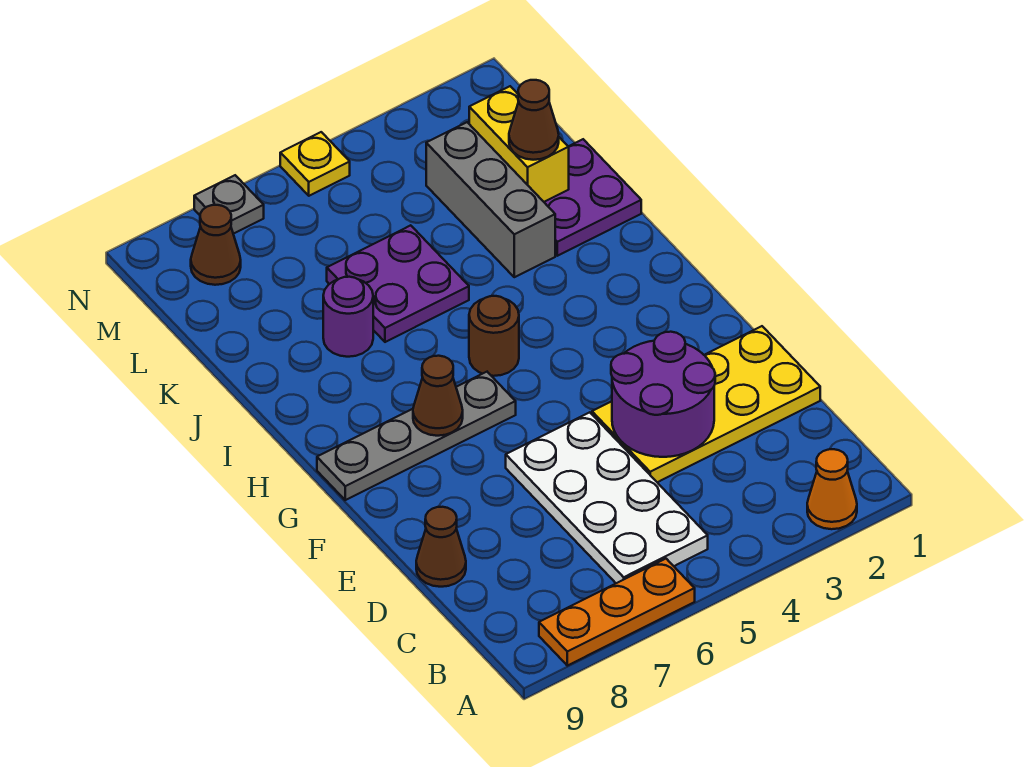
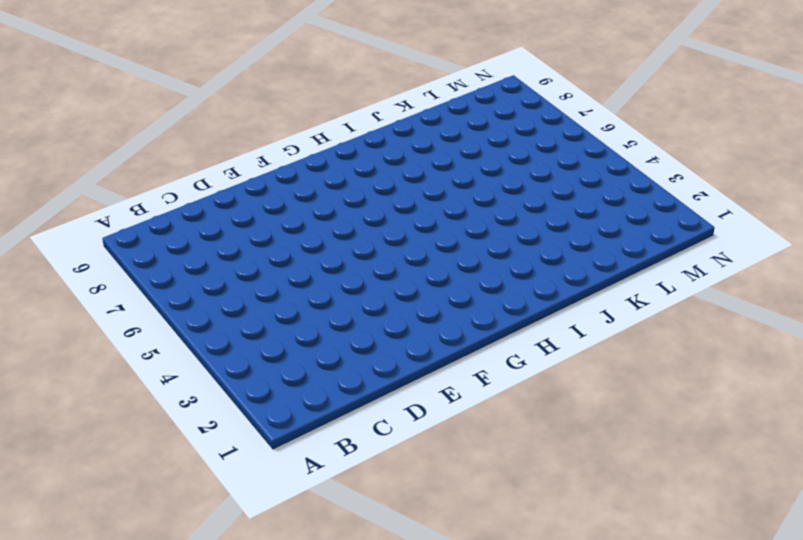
none -> orange cone A2 level 1
none -> orange plate A6:A8 level 1
none -> white plate B5:E6 level 1

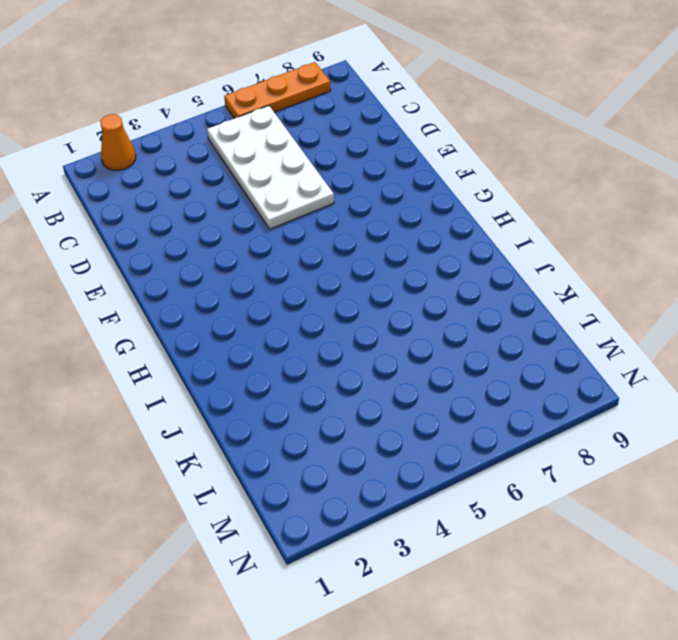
none -> yellow plate D1:E4 level 1
none -> brown cone D9 level 1
none -> grey plate G6:G9 level 1

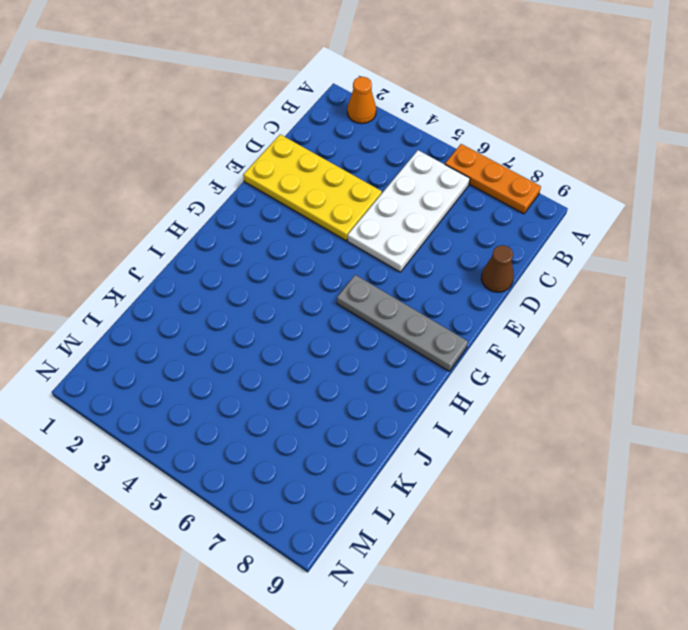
none -> brown round brick H5 level 1
none -> purple plate J1:K2 level 1
none -> grey brick J3:L3 level 1

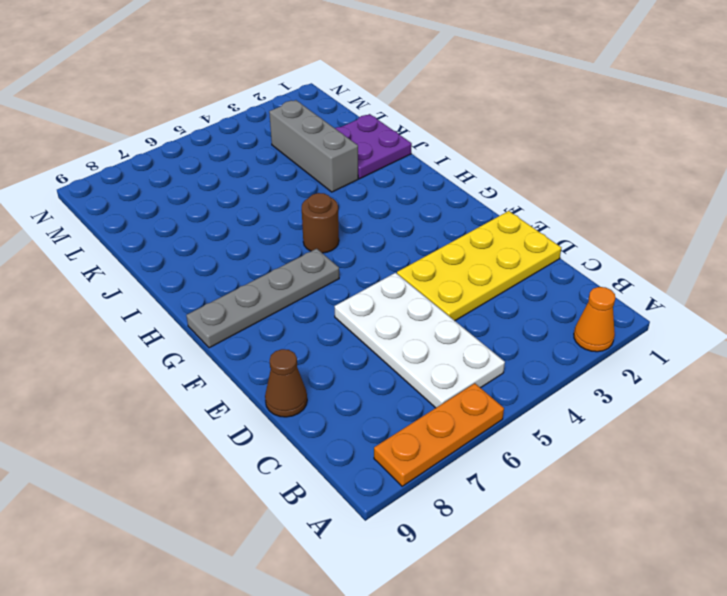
none -> purple plate J5:K6 level 1
none -> purple round brick J7 level 1
none -> brown cone M8 level 1

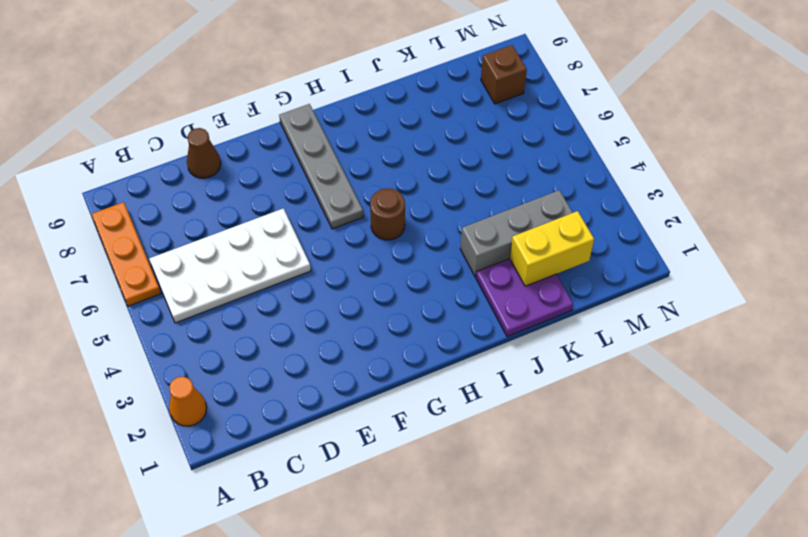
brown brick M8 level 1 -> brown cone M8 level 1
none -> yellow plate D1:E4 level 1
none -> purple plate J5:K6 level 1
none -> purple round brick J7 level 1

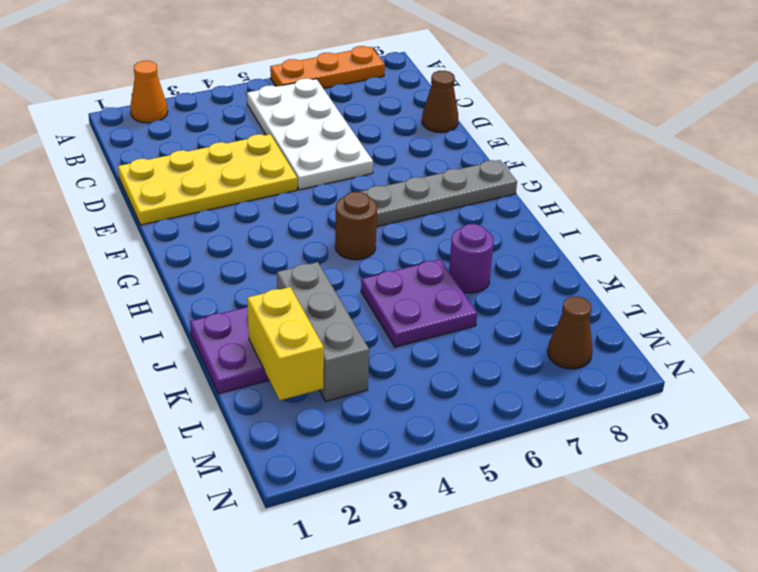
none -> yellow plate N5 level 1
none -> grey plate N7 level 1
none -> purple round brick D3:E4 level 2

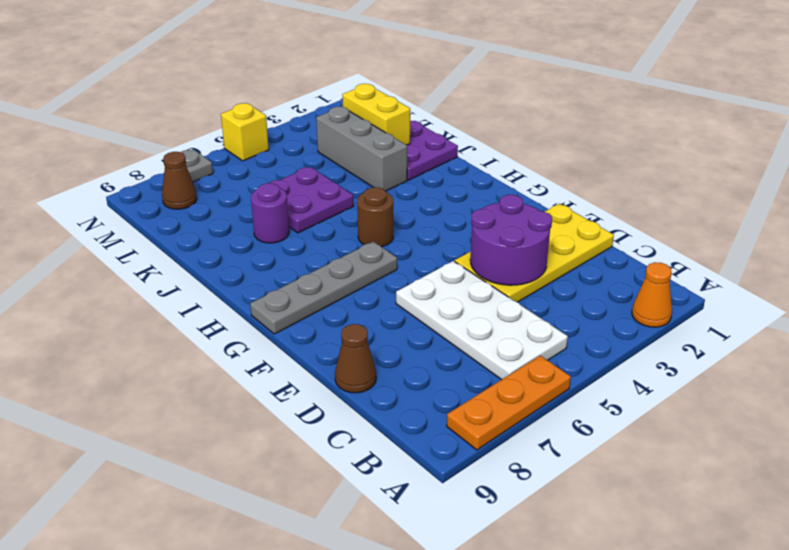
yellow brick N5 level 1 -> yellow plate N5 level 1
none -> brown cone G7 level 2
none -> brown cone K2 level 3

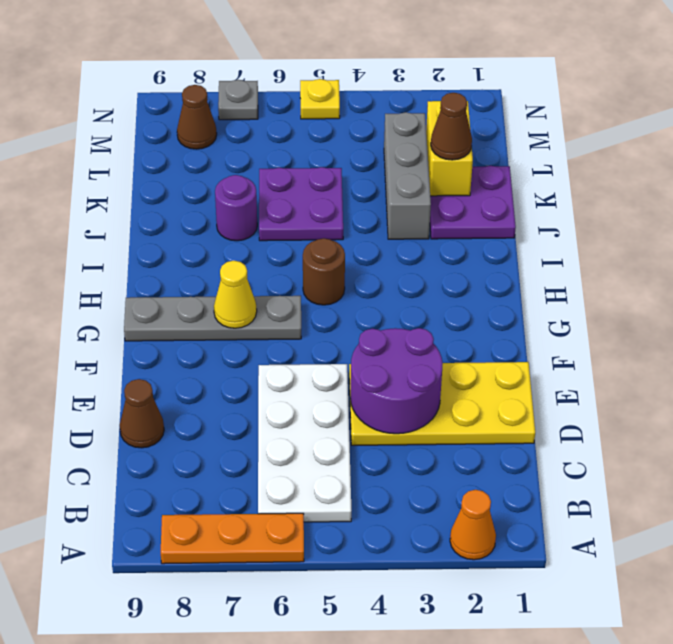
yellow cone G7 level 2 -> brown cone G7 level 2

